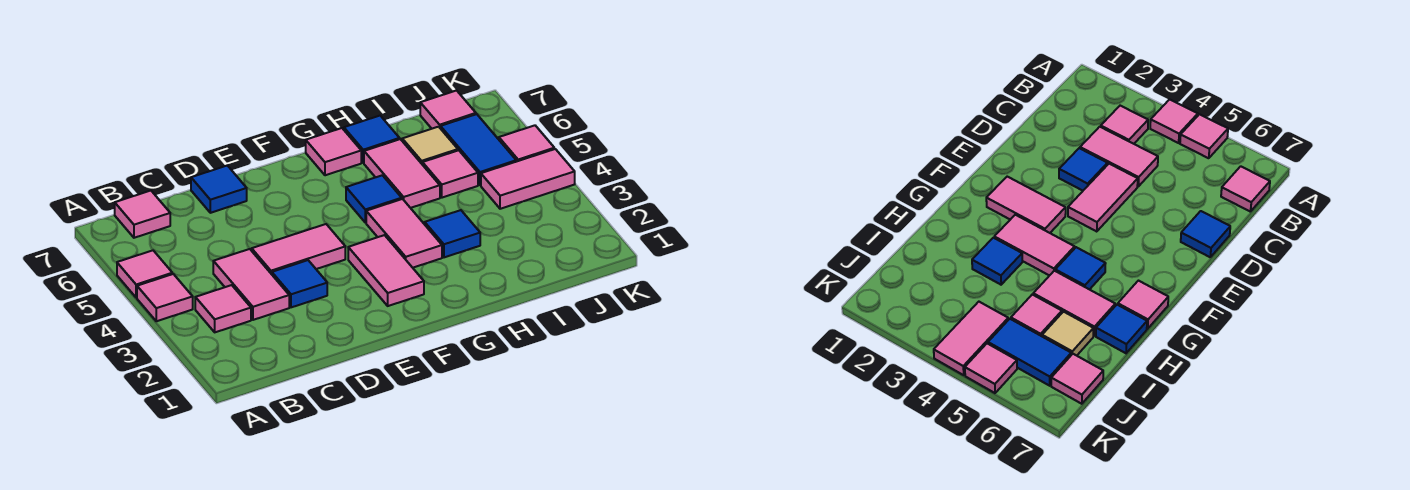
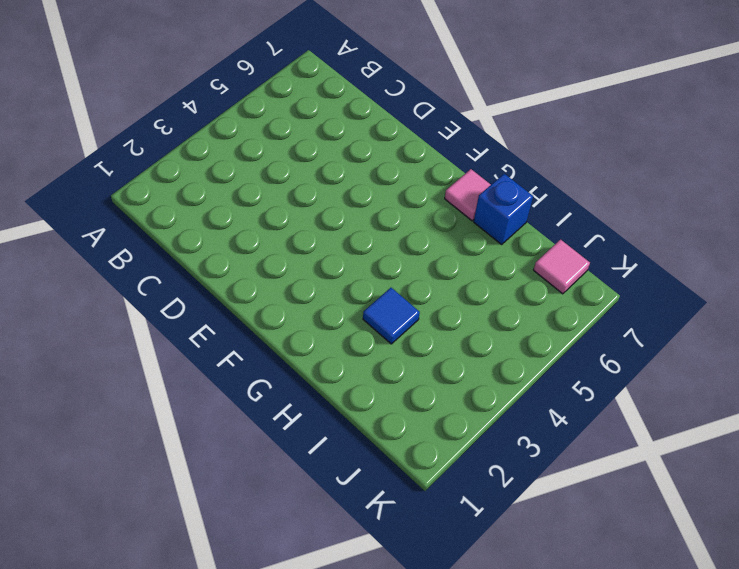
blue brick H7 level 1 -> blue tile H7 level 1
none -> pink tile A4 level 1
none -> pink tile A5 level 1
none -> pink tile B3 level 1

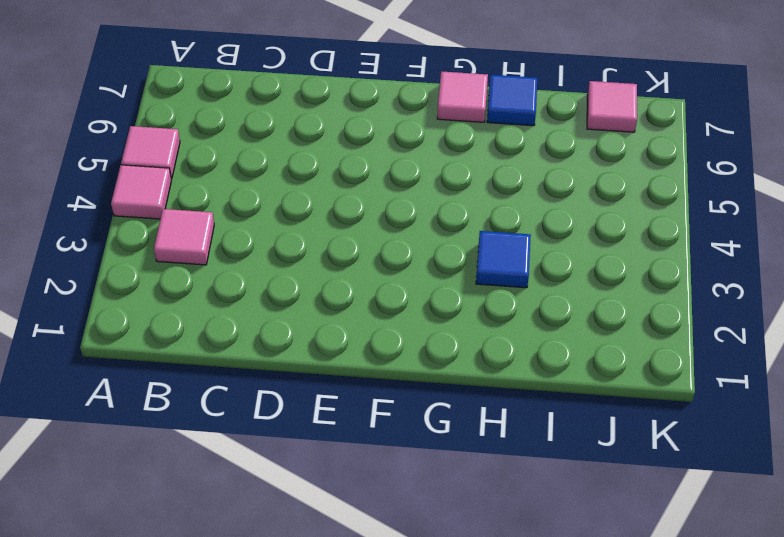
none -> pink tile B7 level 1
none -> pink tile C3:C4 level 1
none -> blue tile D3 level 1

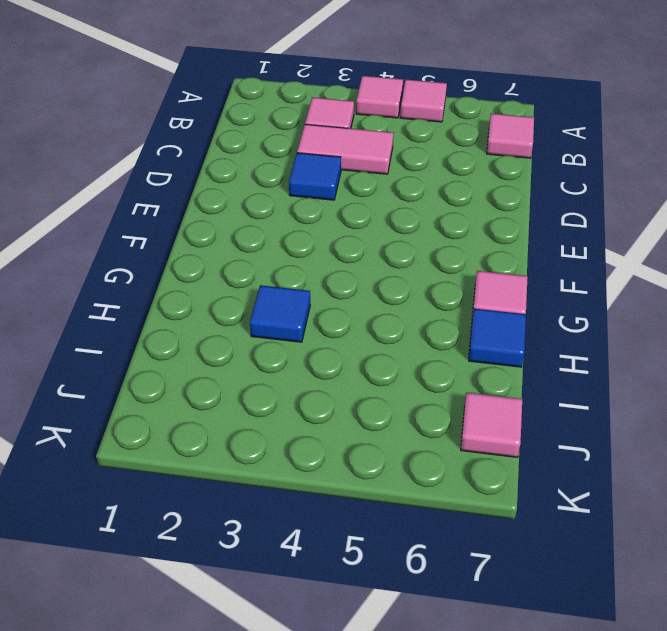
none -> pink tile D4:E4 level 1
none -> blue tile D7 level 1
none -> pink tile F2:F3 level 1

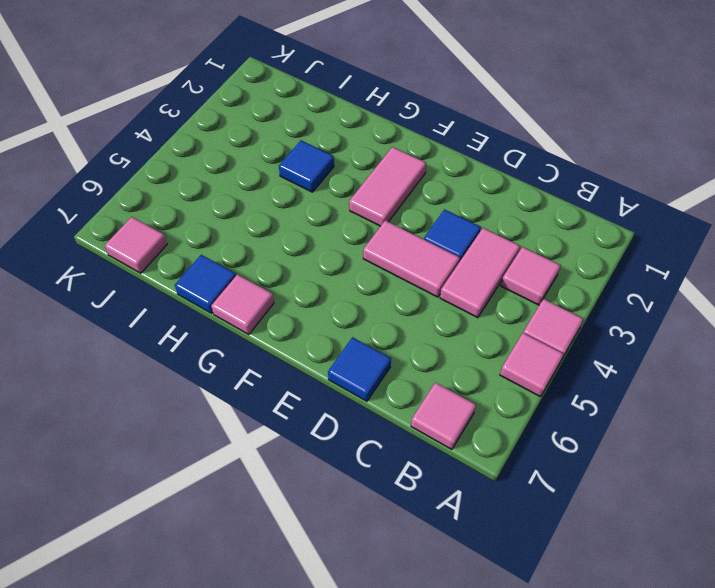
none -> pink tile G3:G4 level 1
none -> blue tile G5 level 1
none -> pink tile H5:H6 level 1

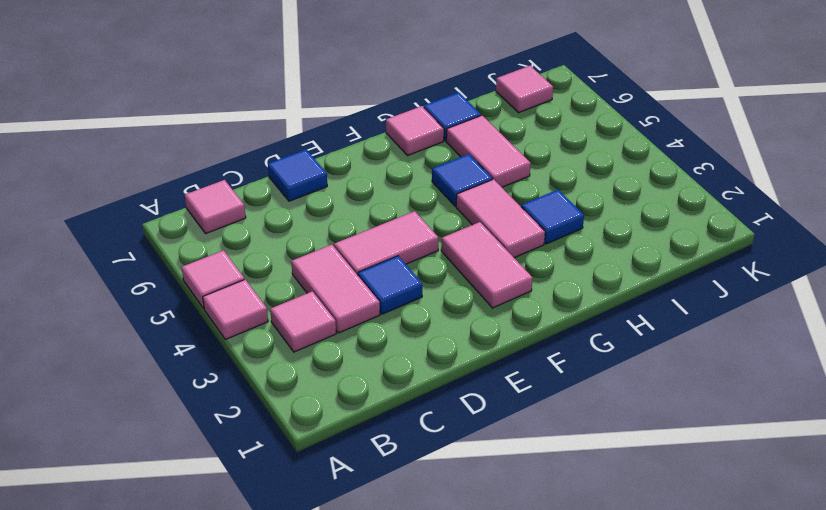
none -> pink tile I5 level 1
none -> tan tile I6 level 1
none -> pink tile J4:K4 level 1

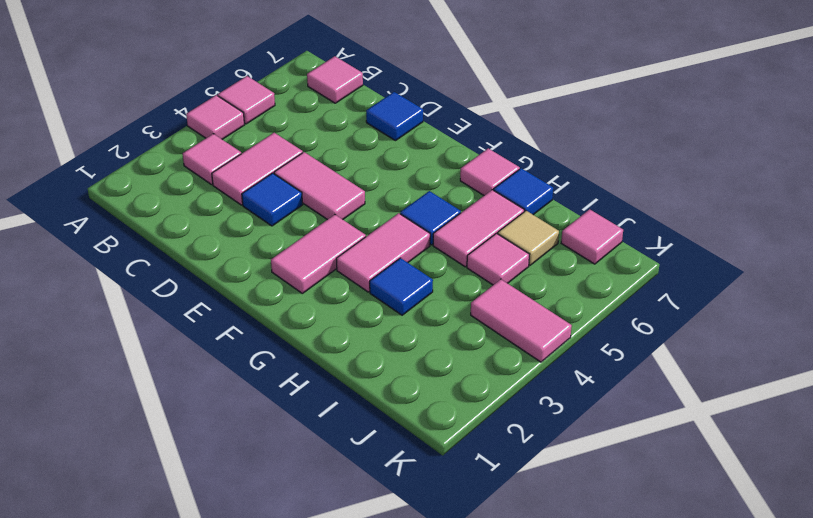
none -> blue tile J5:J6 level 1
none -> pink tile K5 level 1

